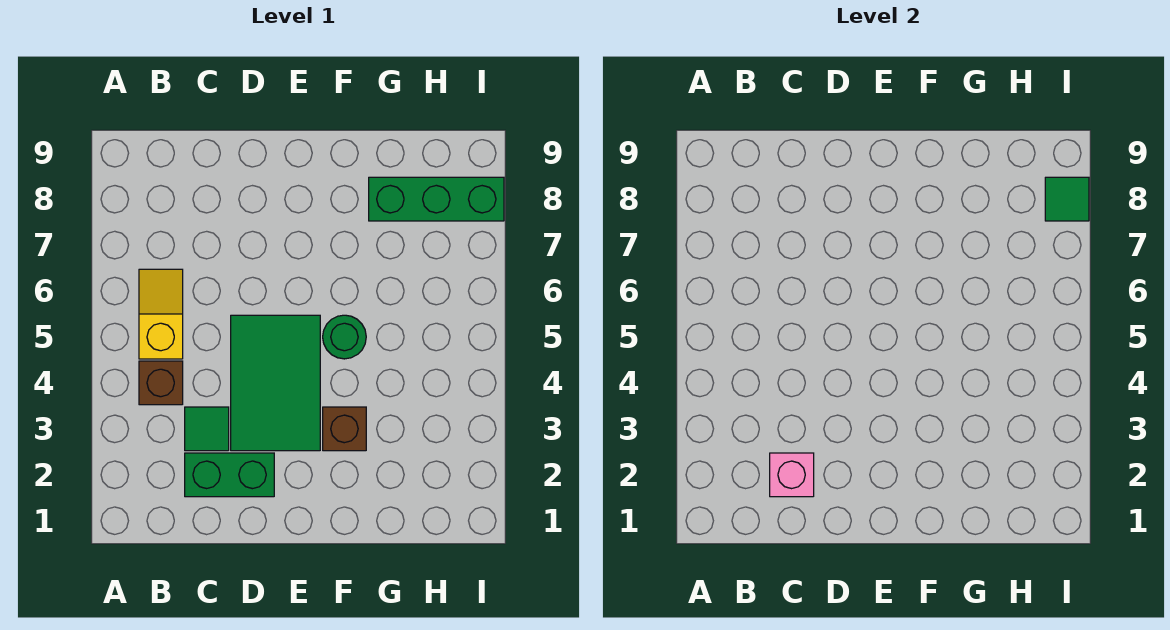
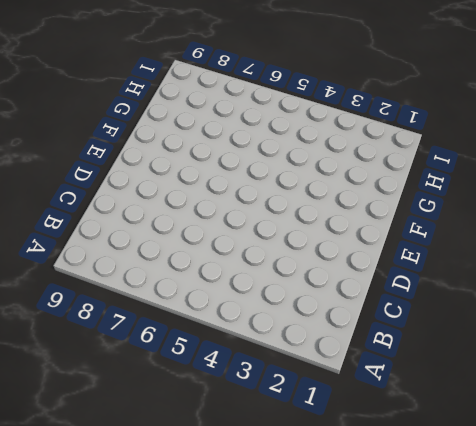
none -> brown brick B4 level 1
none -> yellow slope B5:B6 level 1 top 5

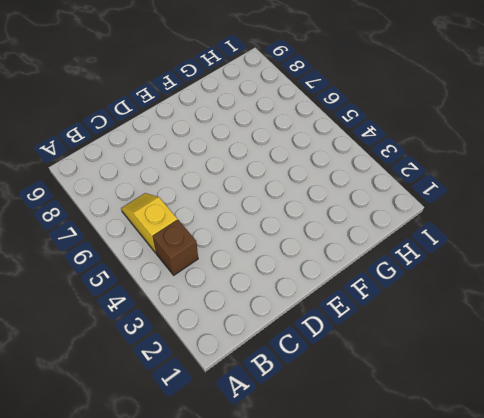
none -> green brick C2:D2 level 1
none -> green tile C3 level 1

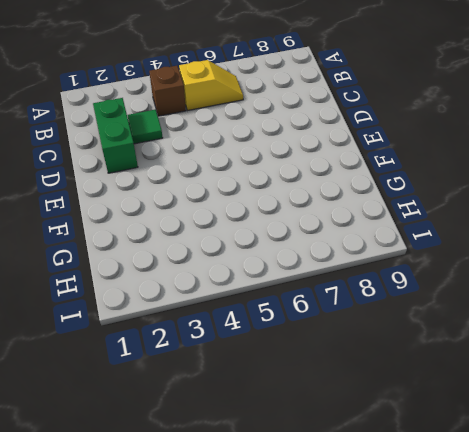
none -> green tile D3:E5 level 1
none -> brown brick F3 level 1

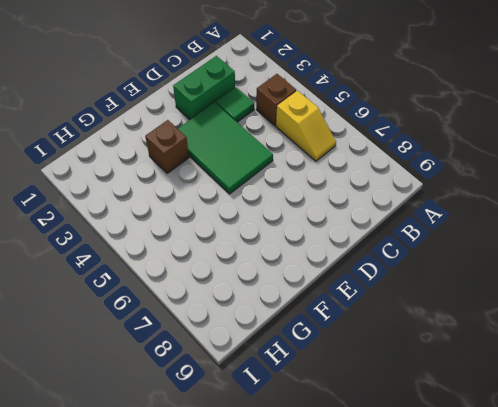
none -> green round brick F5 level 1
none -> green brick G8:I8 level 1

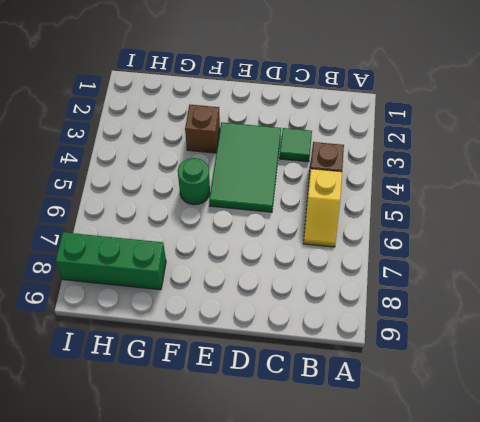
none -> green brick C2:D2 level 1
none -> pink brick C2 level 2

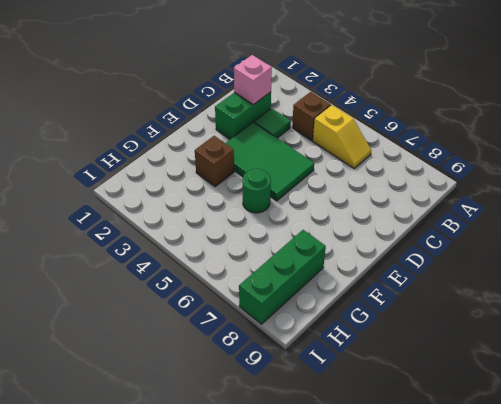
none -> green tile I8 level 2

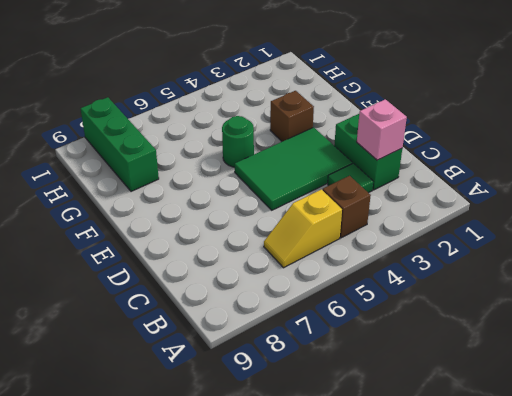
none -> green tile I8 level 2

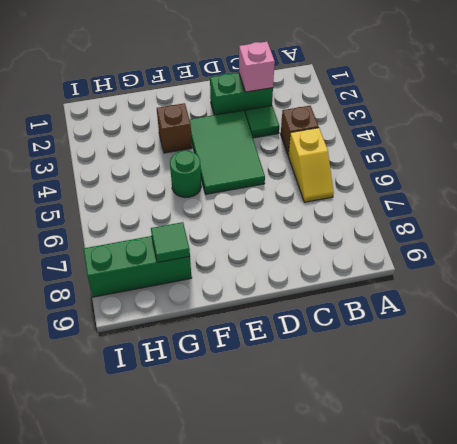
green tile G8 level 2 -> green tile I8 level 2

